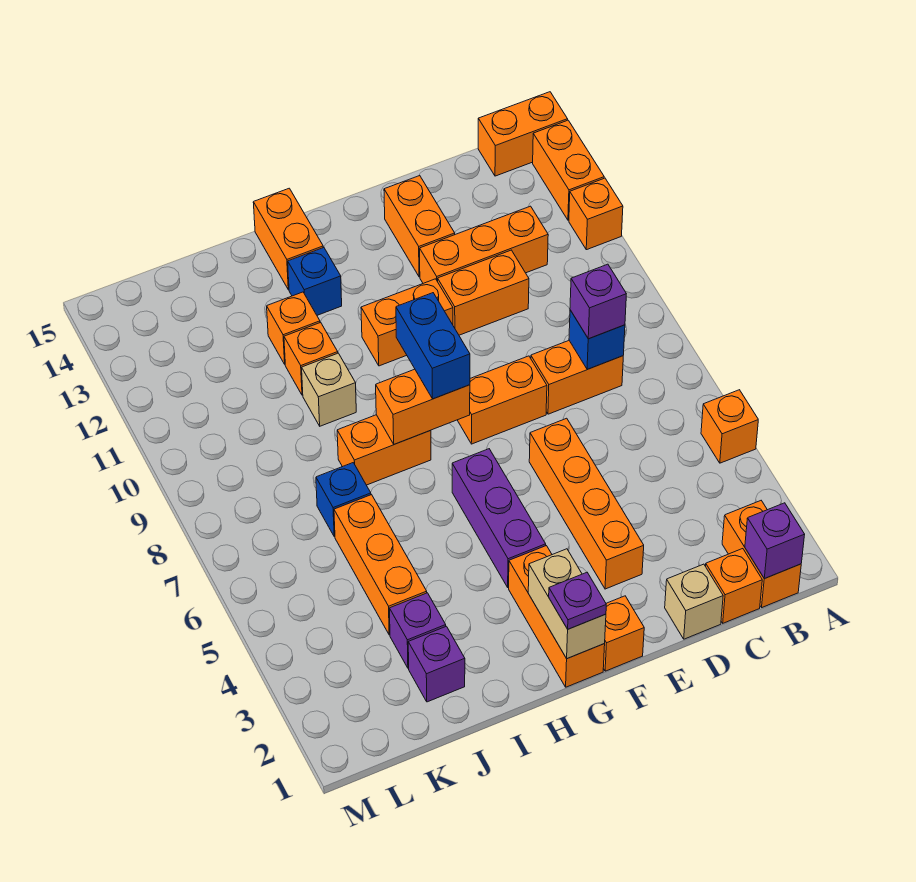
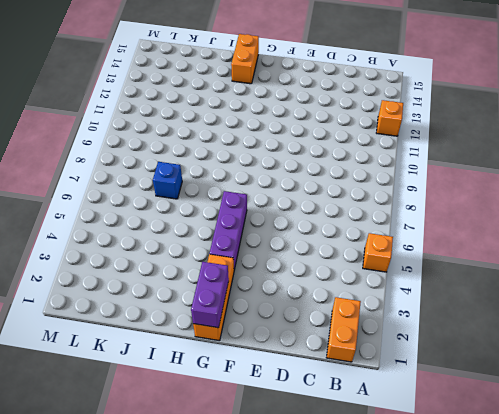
purple brick G1:G2 level 2 -> tan brick G1:G2 level 2
none -> orange brick A13:A14 level 1
none -> orange brick A15:B15 level 1
none -> orange brick C1 level 1
none -> orange brick C8:D8 level 1

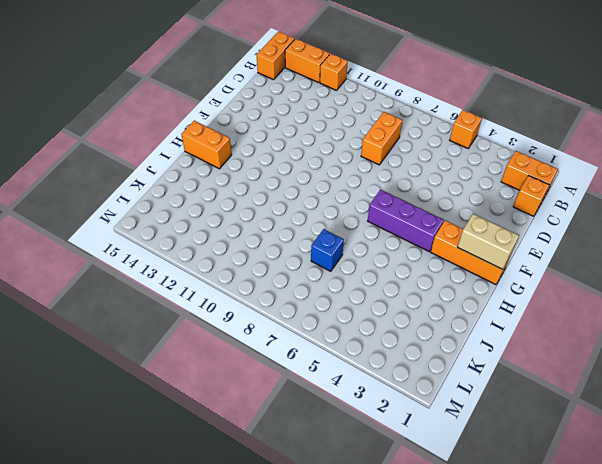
none -> orange brick C12:E12 level 1
none -> tan brick D1 level 1
none -> orange brick D11:E11 level 1
none -> orange brick E3:E6 level 1

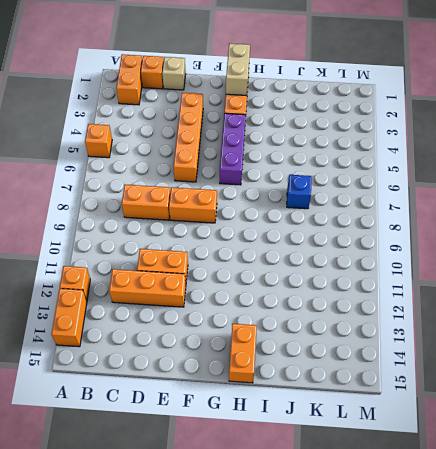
none -> orange brick A15:B15 level 1
none -> orange brick E13:E14 level 1
none -> orange brick F1 level 1
none -> orange brick F11:G11 level 1

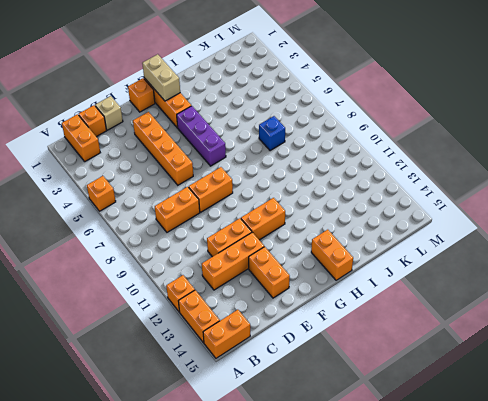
none -> orange brick H8:I8 level 1
none -> blue brick H13 level 1
none -> tan brick I10 level 1
none -> orange brick I11 level 1

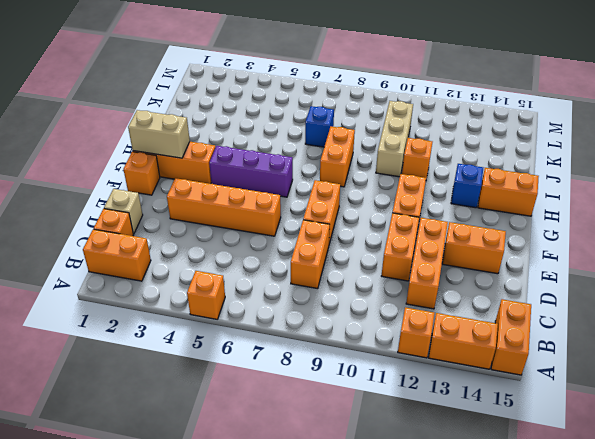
tan brick I10:K10 level 1 -> tan brick I10 level 1
none -> orange brick I12 level 1
none -> purple brick J2 level 1
none -> purple brick J3 level 1
none -> orange brick J4:J6 level 1

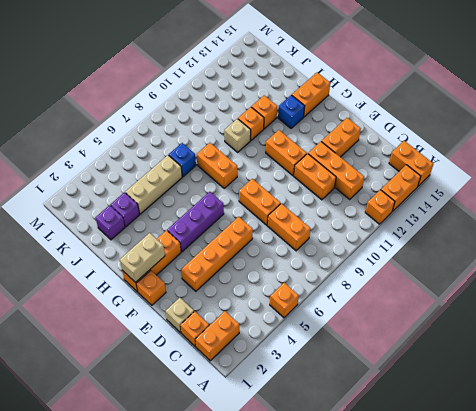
tan brick J4:J6 level 1 -> orange brick J4:J6 level 1
none -> purple brick B1 level 2
none -> blue brick C8 level 2
none -> orange brick G8:H8 level 2
none -> purple brick C8 level 3

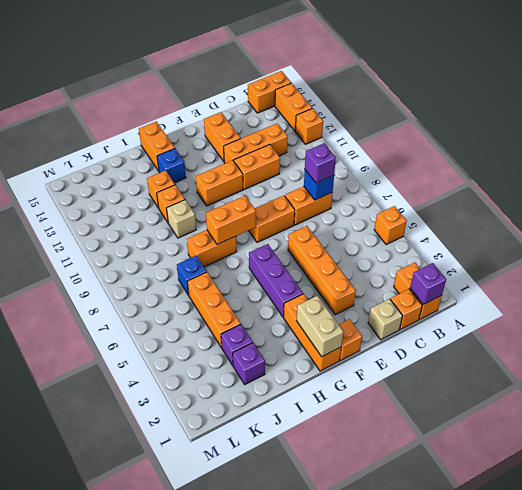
none -> purple plate G1 level 3
none -> blue brick G8:G9 level 3

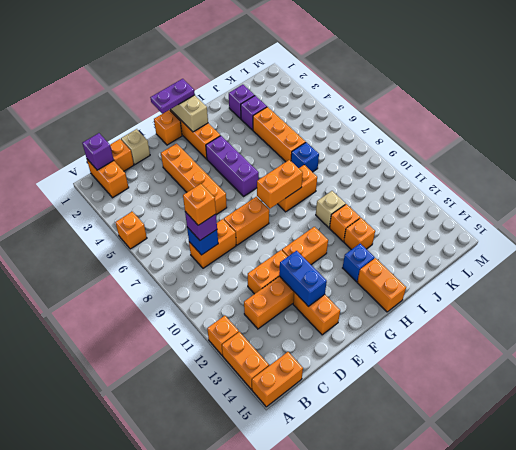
orange brick C8 level 4 -> none
blue brick E12:E13 level 2 -> blue brick G8:G9 level 3
purple plate F1:G1 level 3 -> purple plate G1 level 3

